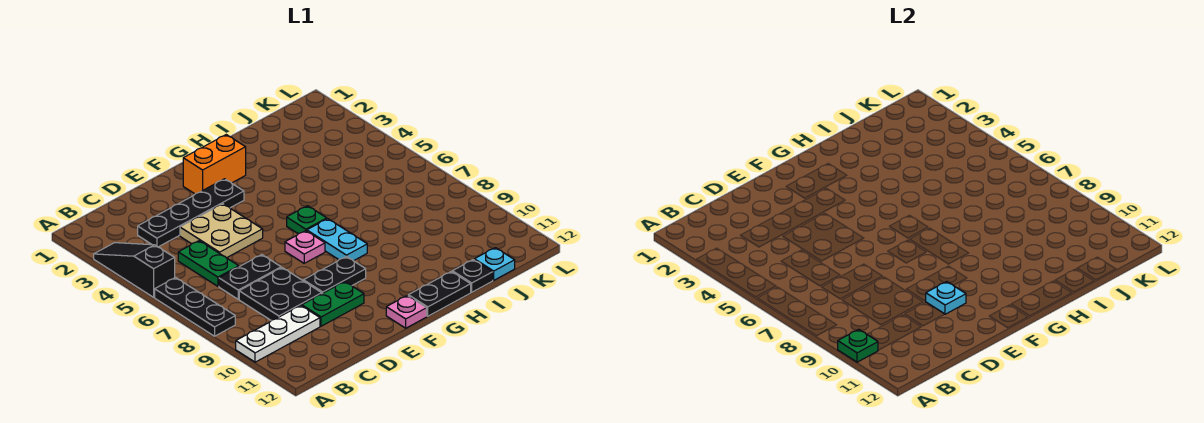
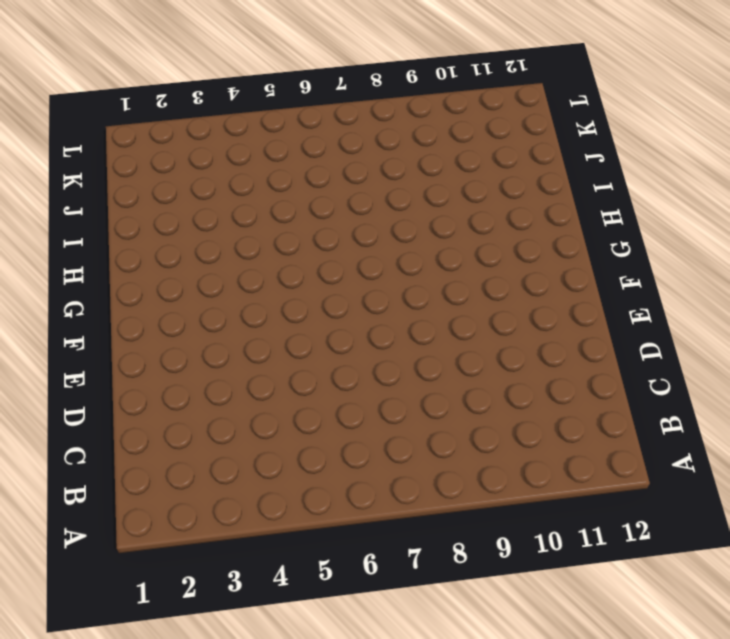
none -> black slope A3:A5 level 1 top 5
none -> black plate A6:A8 level 1
none -> white plate A10:C10 level 1

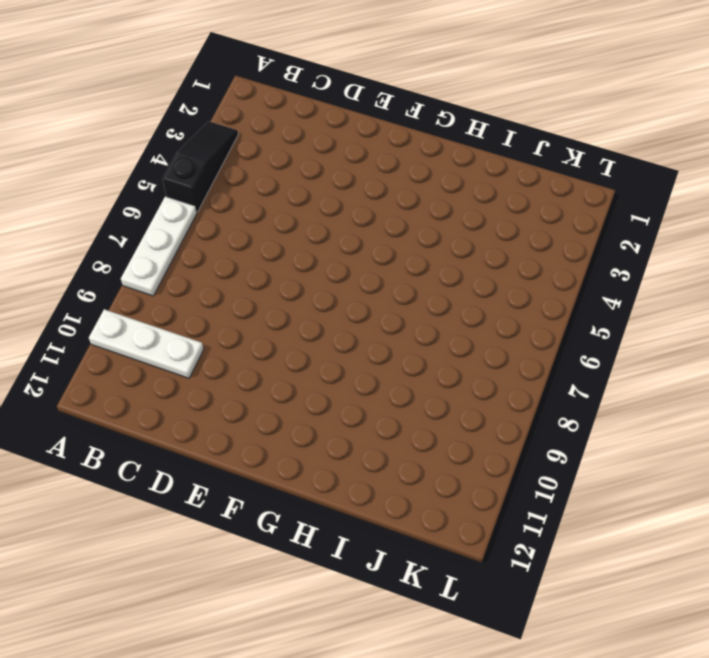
white plate A6:A8 level 1 -> black plate A6:A8 level 1
none -> black plate C3:F3 level 1
none -> green plate C5:C6 level 1
none -> black plate C7:D7 level 1

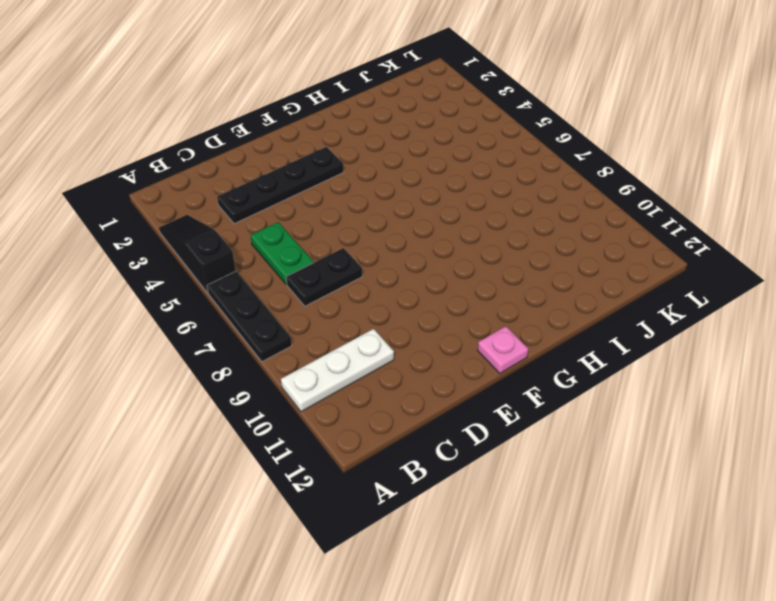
none -> black plate C8:D9 level 1
none -> tan plate D4:E5 level 1
none -> green plate D10:E10 level 1

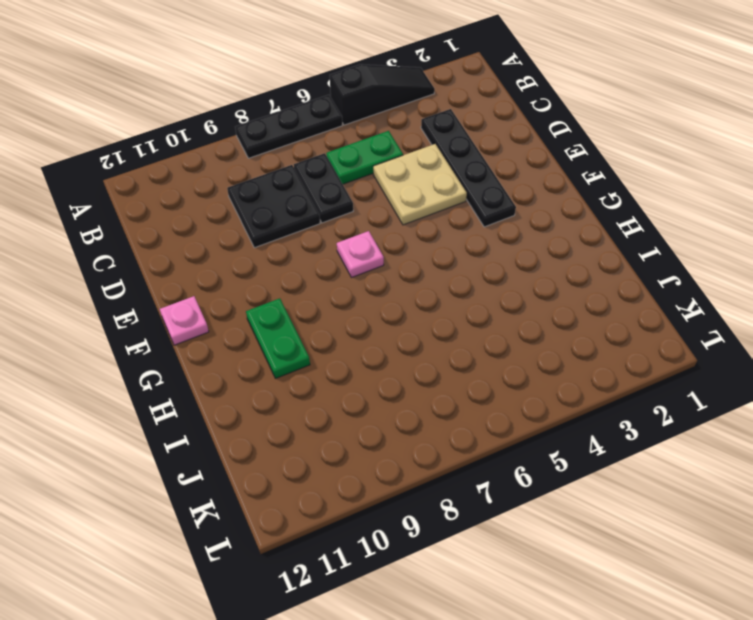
green plate G10:H10 level 1 -> green plate D10:E10 level 1
none -> white plate A10:C10 level 1
none -> black plate E9:F9 level 1
none -> orange brick F2:G2 level 1

